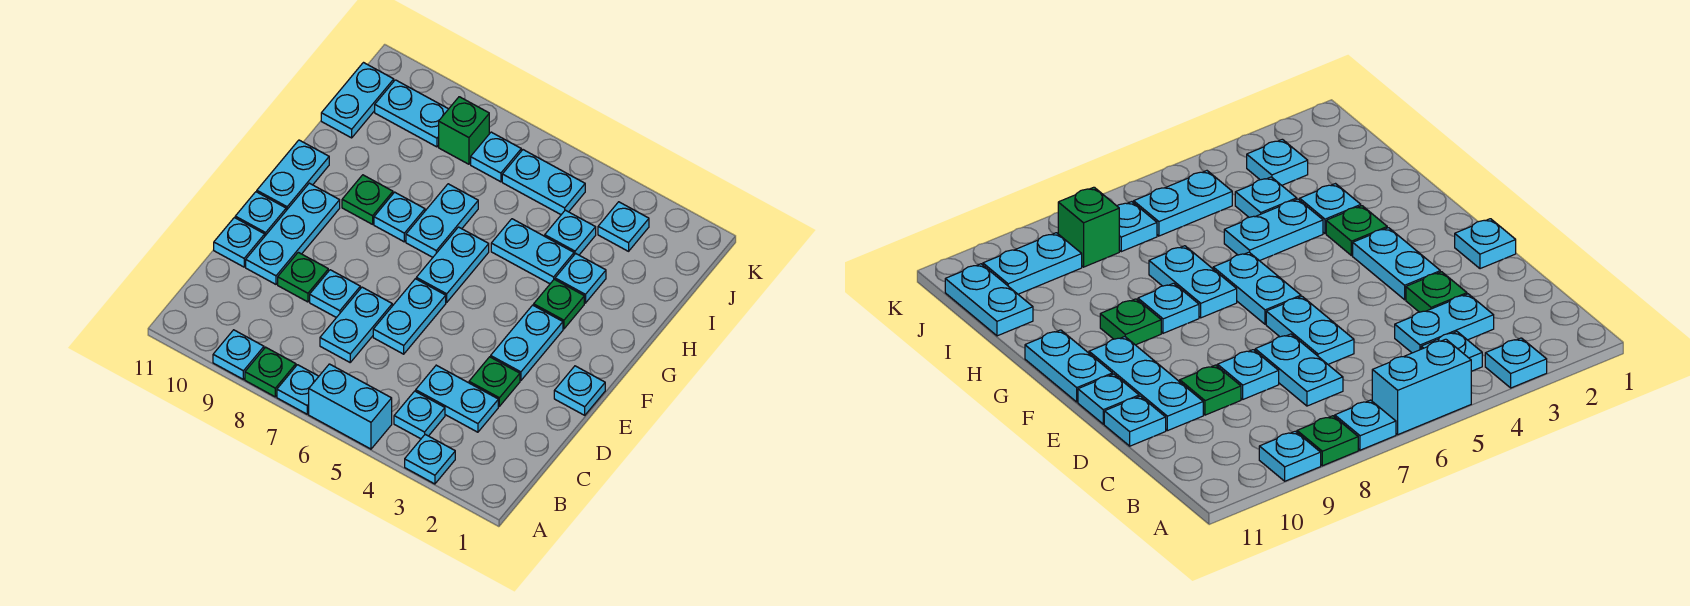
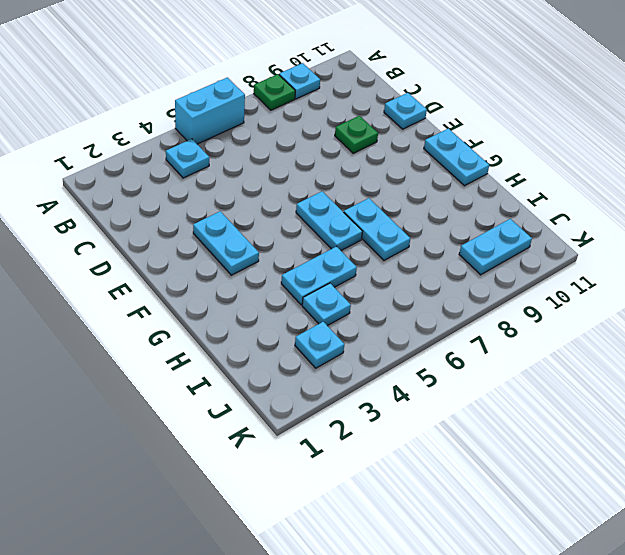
none -> cyan plate A3 level 1
none -> cyan plate A7 level 1
none -> cyan plate C3:C4 level 1
none -> cyan plate C7:D7 level 1

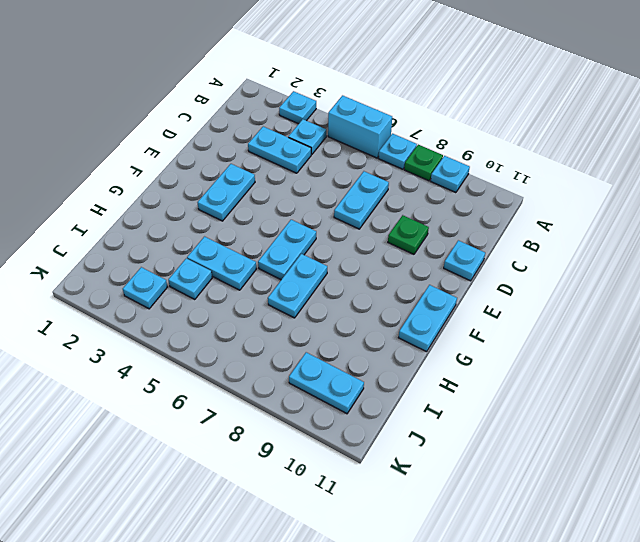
none -> green plate D3 level 1
none -> cyan plate D6:E6 level 1
none -> cyan plate D8 level 1
none -> cyan plate D10:F10 level 1

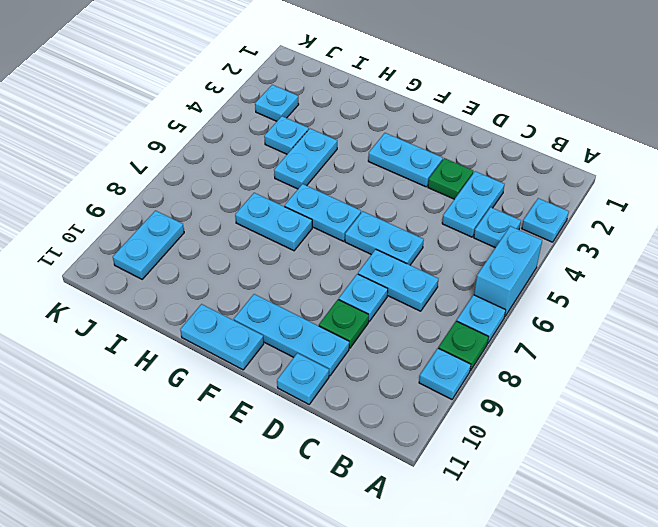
none -> cyan plate E1 level 1
none -> cyan plate E11 level 1
none -> green plate G3 level 1
none -> cyan plate G8 level 1

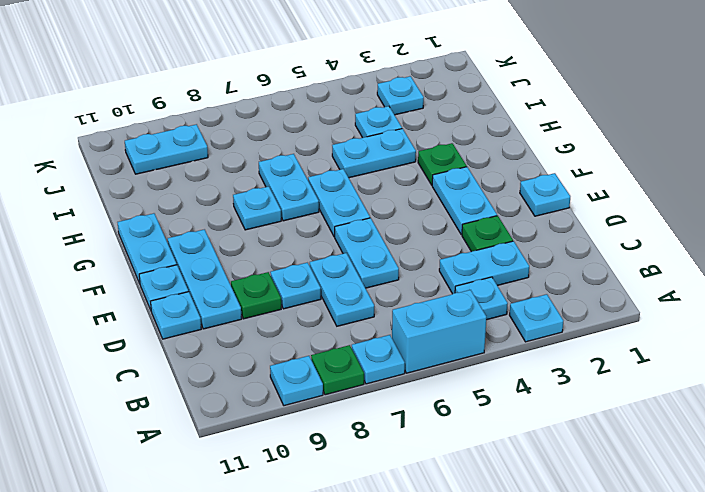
none -> green plate G9 level 1
none -> cyan plate H3 level 1
none -> cyan plate I11:J11 level 1
none -> cyan plate J5:J6 level 1

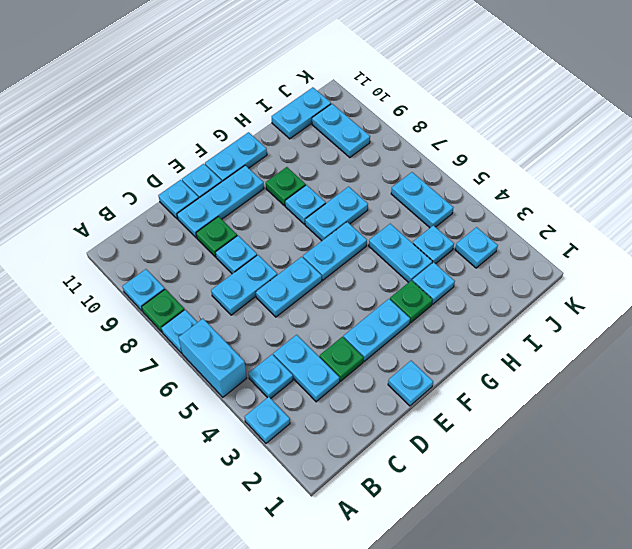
none -> cyan plate J7 level 1
none -> green brick J8 level 1

